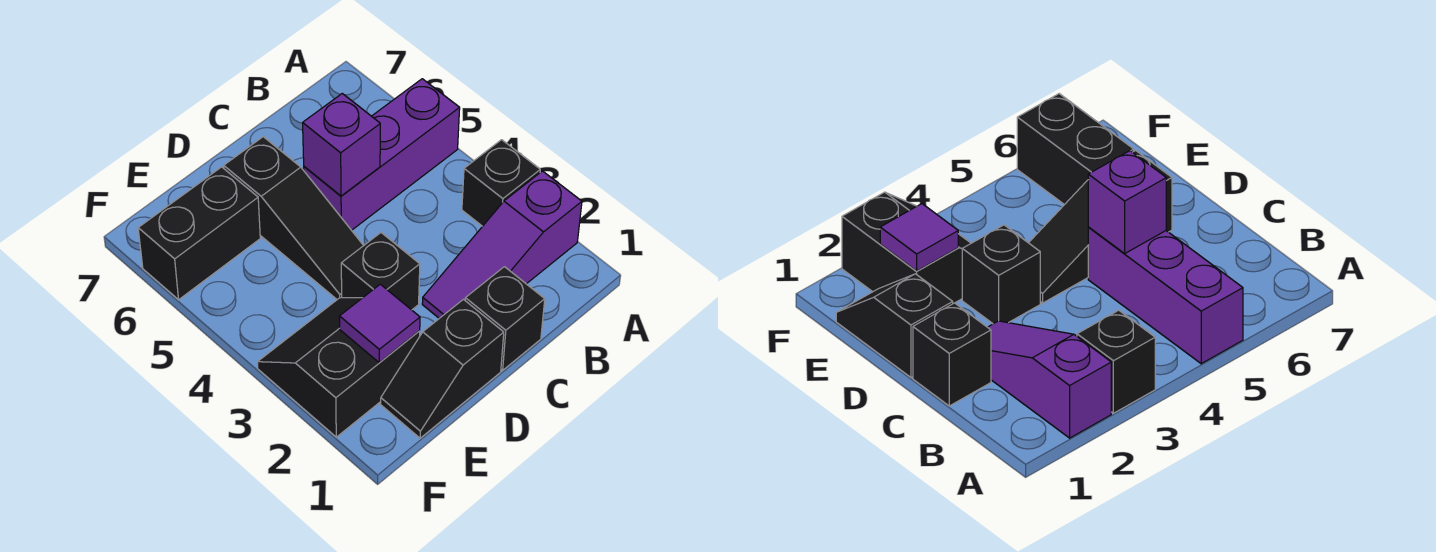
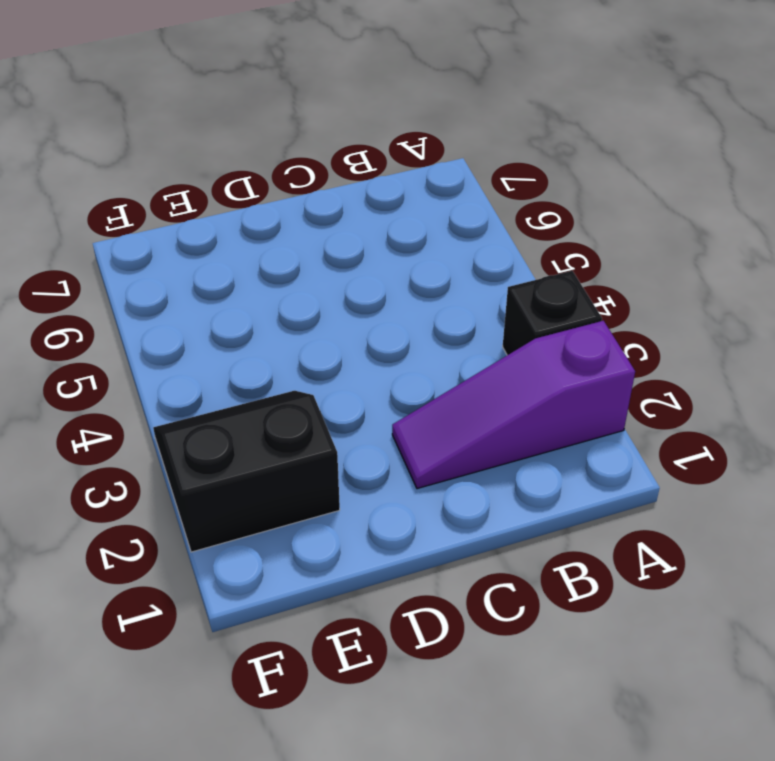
none -> purple brick A5:C5 level 1
none -> black brick C1 level 1

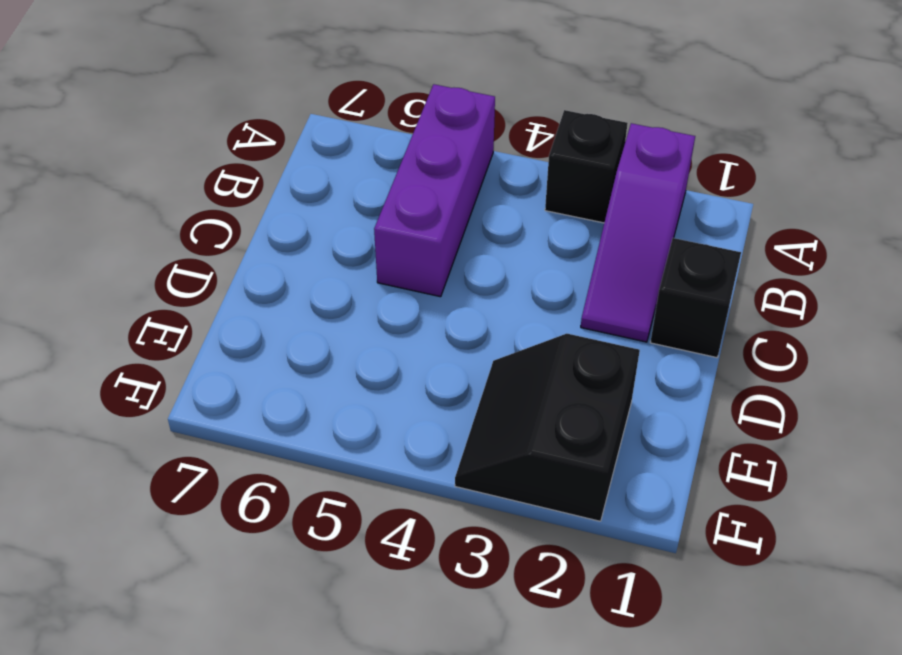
none -> black slope D1:E1 level 1 top D
none -> black brick D3 level 1

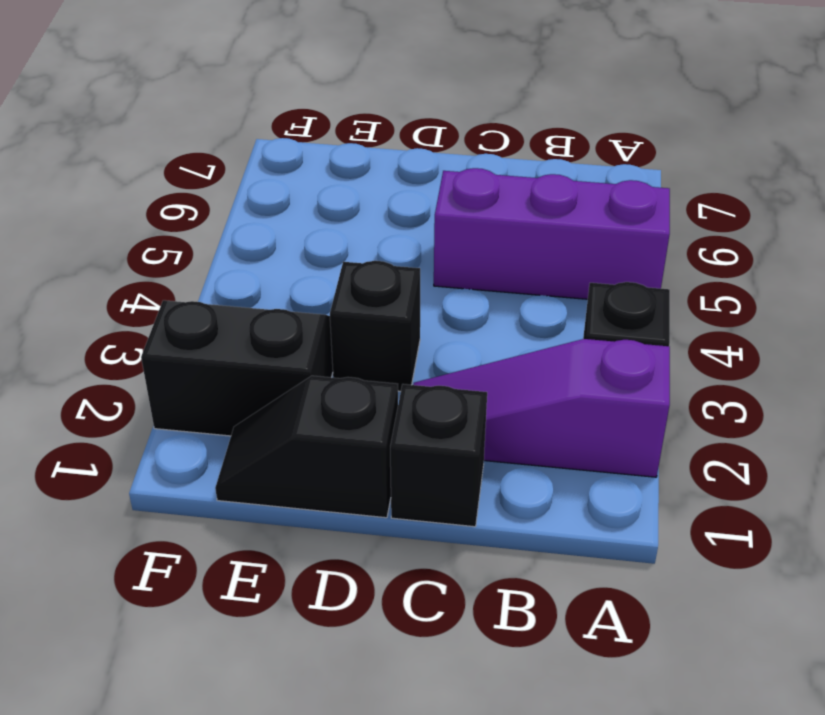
none -> black slope D4:D6 level 1 top 6
none -> black brick E6:F6 level 1

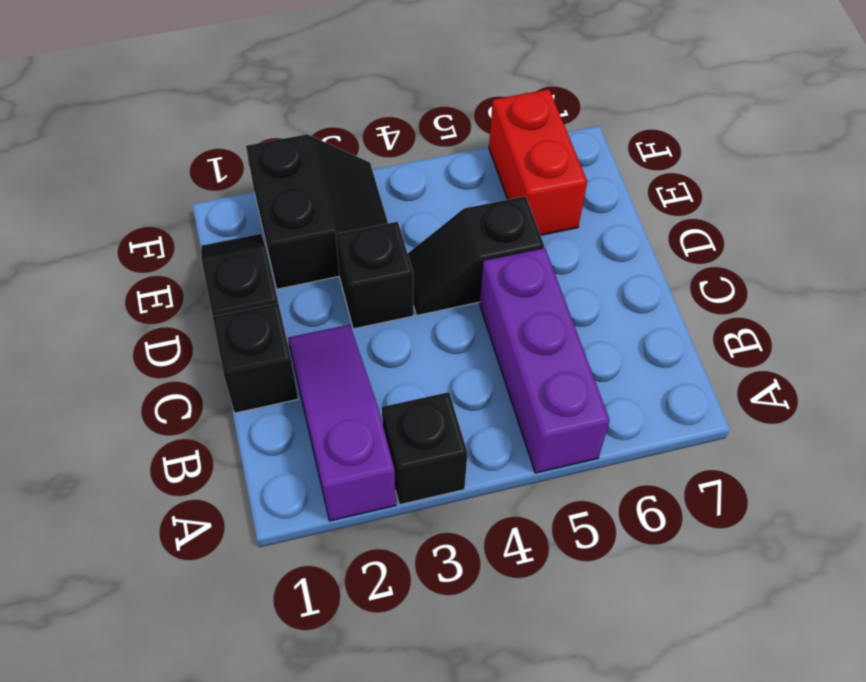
black slope D4:D5 level 1 top 5 -> black slope D4:D6 level 1 top 6
red brick E6:F6 level 1 -> black brick E6:F6 level 1
none -> purple brick C5 level 2
none -> purple tile E2 level 2

